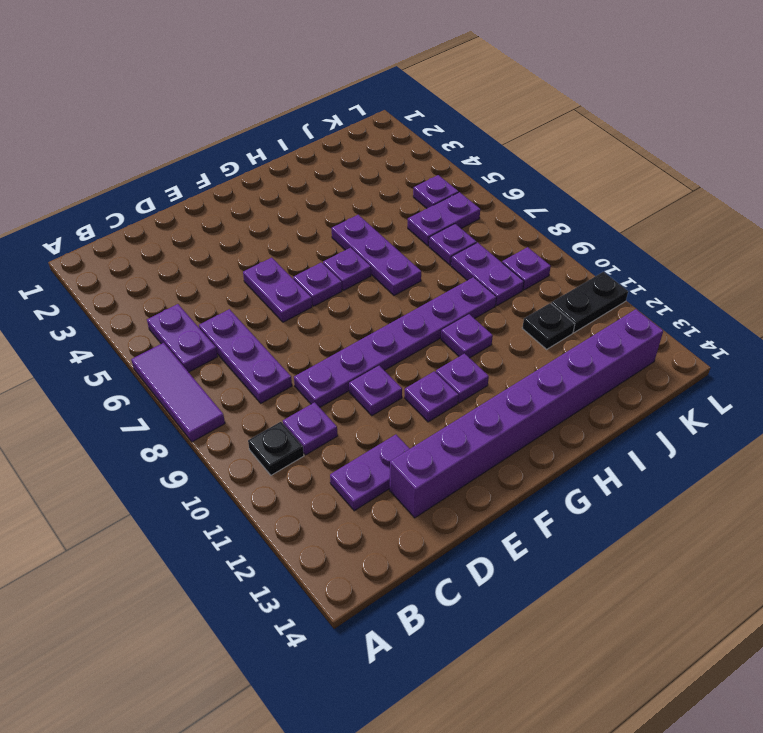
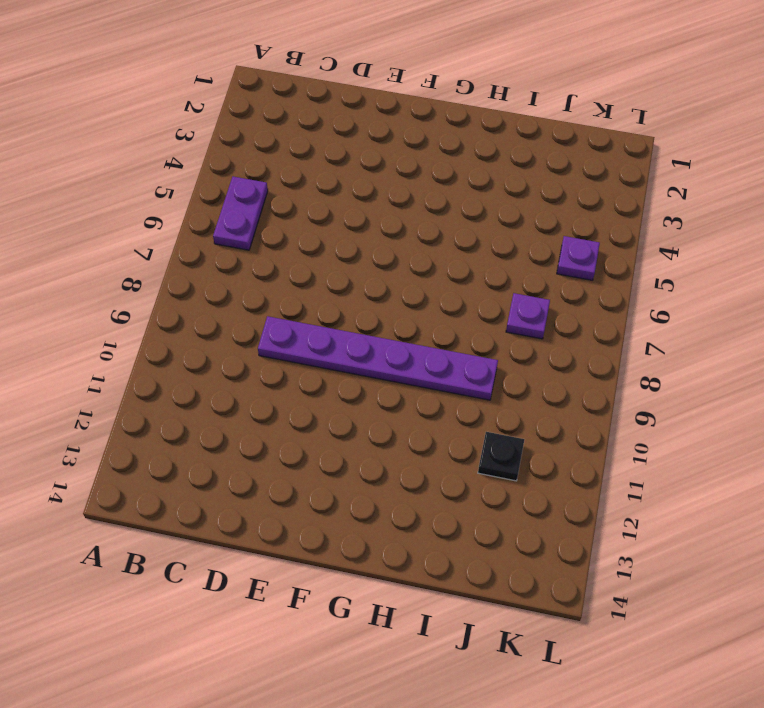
none -> purple tile A6:A8 level 1
none -> black plate B10 level 1
none -> purple plate C6:C8 level 1

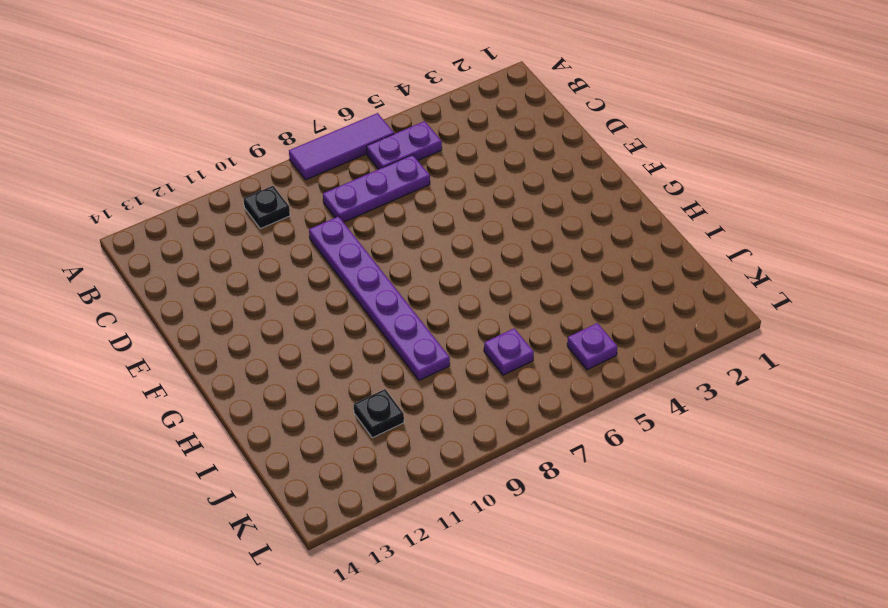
none -> purple plate C10 level 1
none -> purple plate C12:D12 level 1
none -> purple brick D13:K13 level 1

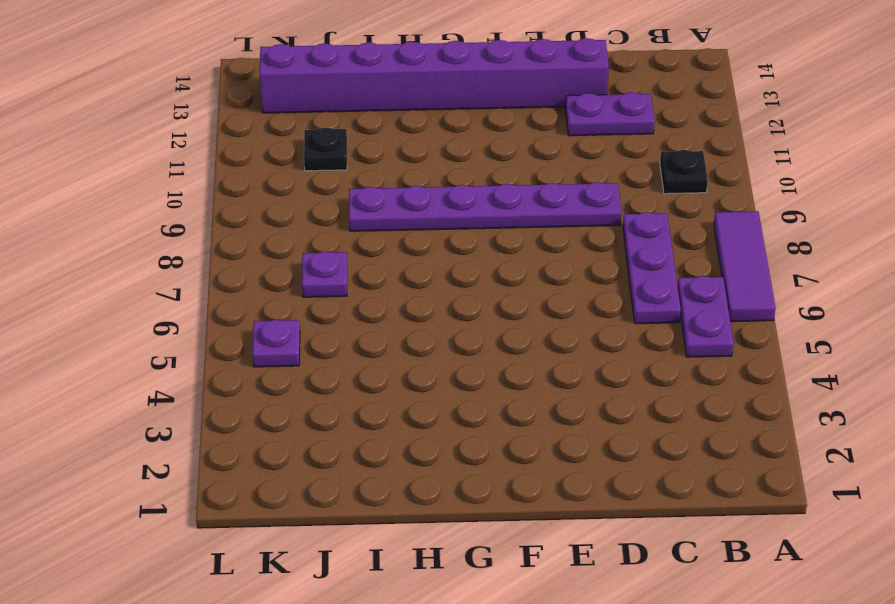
none -> purple plate C10 level 1
none -> purple plate E5:E6 level 1
none -> purple plate E10 level 1

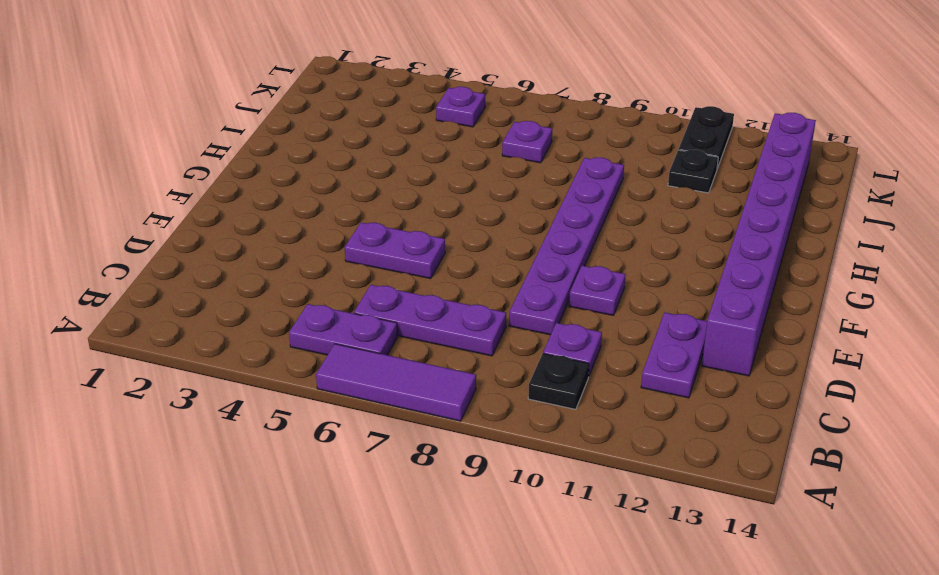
none -> purple plate F6 level 1
none -> purple plate F11 level 1
none -> purple plate G6 level 1

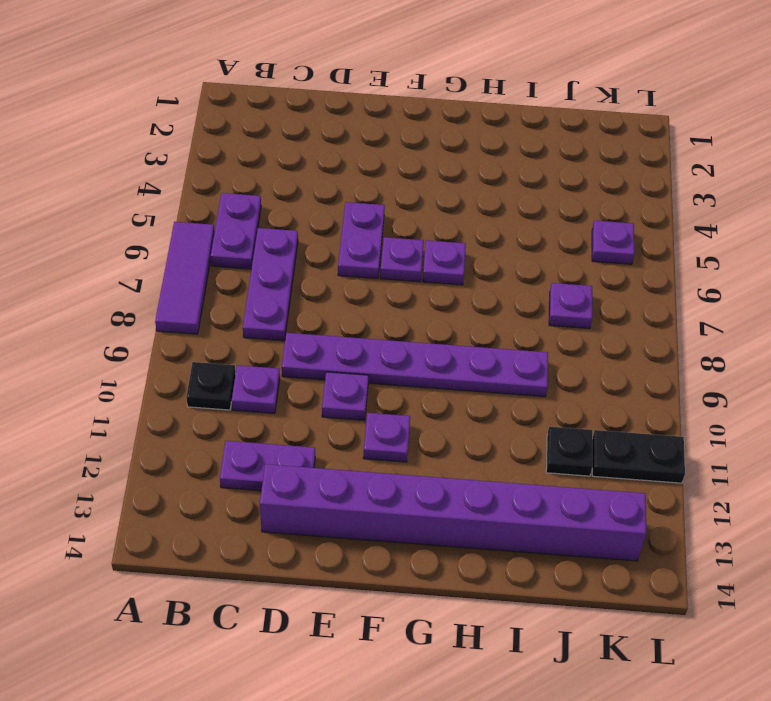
none -> purple plate G11 level 1
none -> purple plate H5:H7 level 1
none -> purple plate H10 level 1

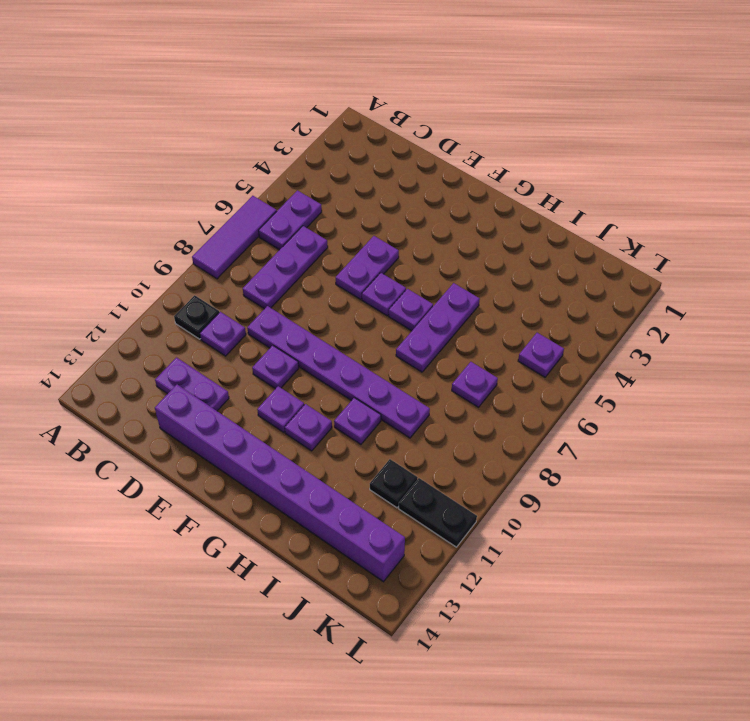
none -> purple plate J6:K6 level 1
none -> purple plate J8:J9 level 1
none -> purple plate K9 level 1

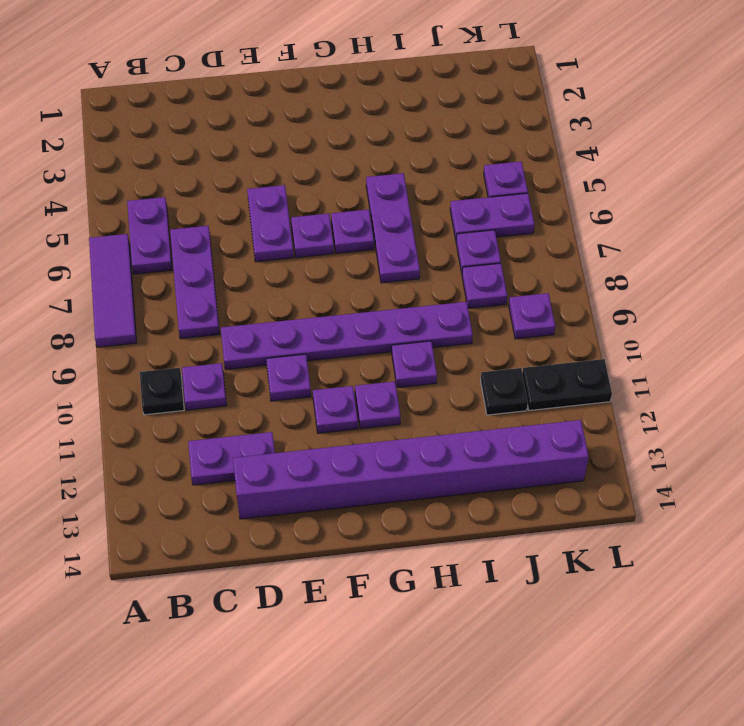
purple plate J8 level 1 -> purple plate J8:J9 level 1

